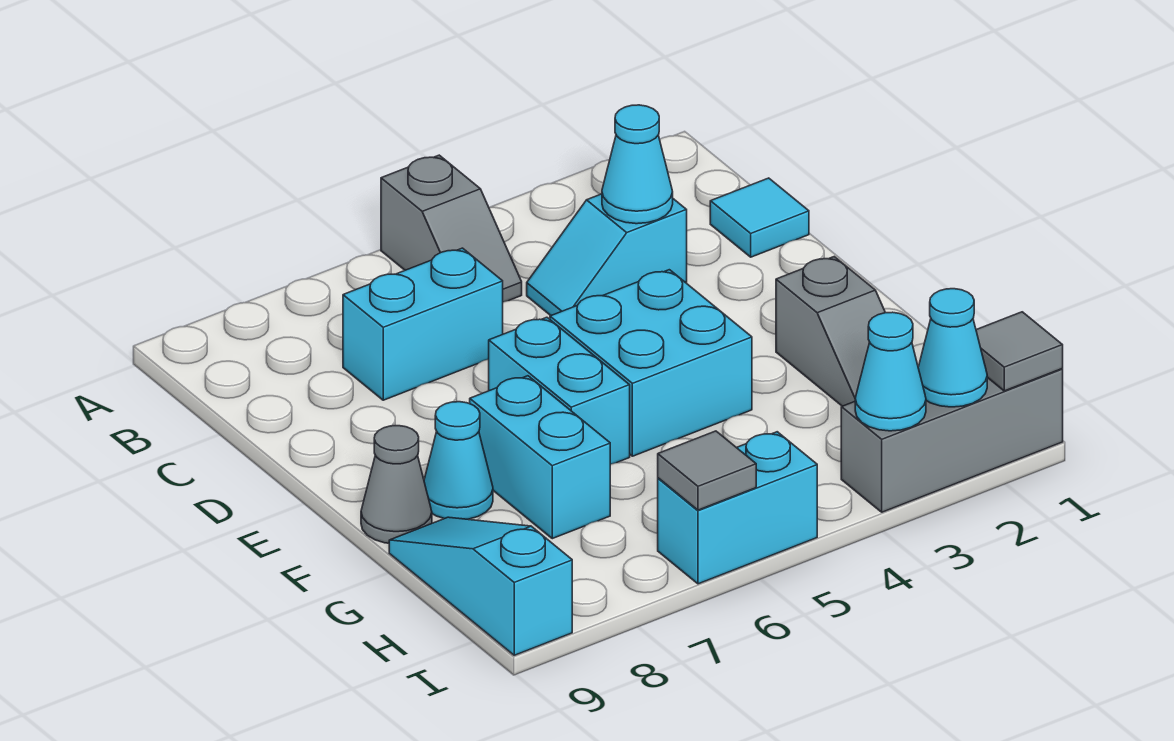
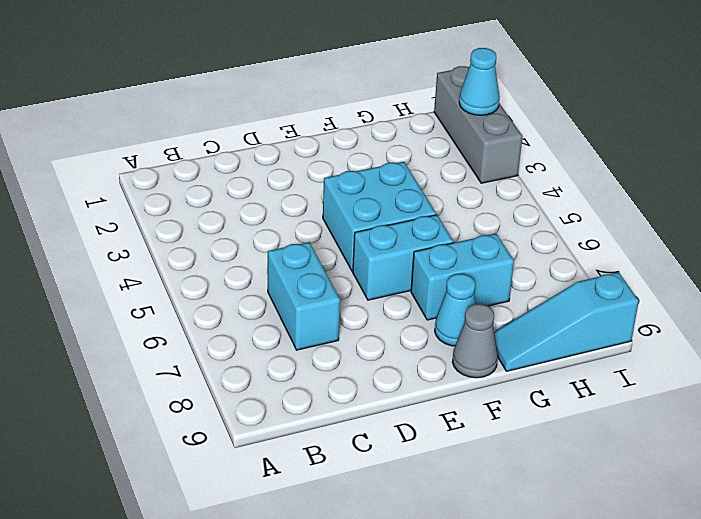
none -> grey slope A5:B5 level 1 top A
none -> cyan tile C1 level 1
none -> cyan slope C3:C4 level 1 top 3

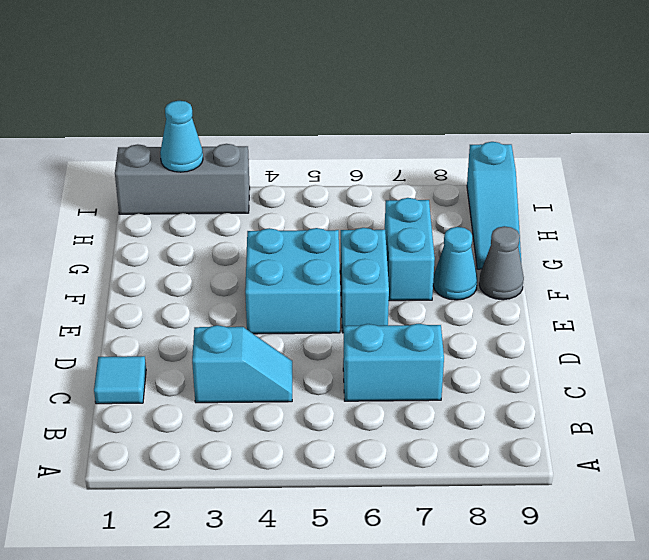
none -> grey slope A5:B5 level 1 top A
none -> grey slope F2:G2 level 1 top F
none -> cyan brick I5:I6 level 1

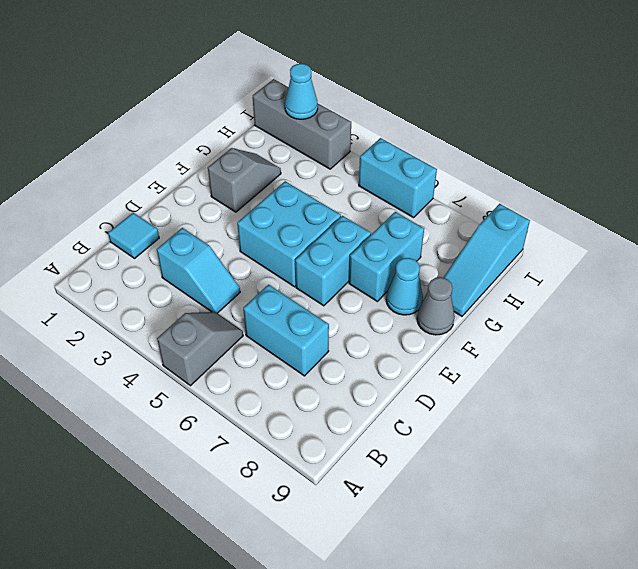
none -> cyan cone C3 level 2
none -> grey tile I1 level 2
none -> cyan cone I3 level 2

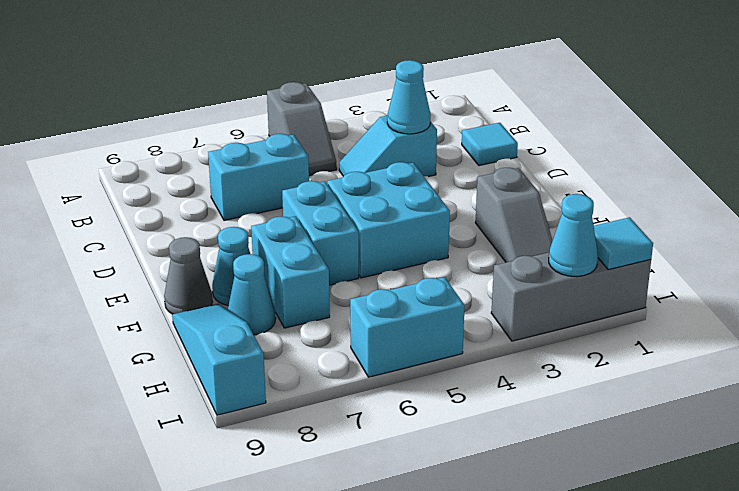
cyan cone G8 level 1 -> cyan cone I3 level 2
cyan tile I1 level 2 -> grey tile I1 level 2
none -> grey tile I6 level 2

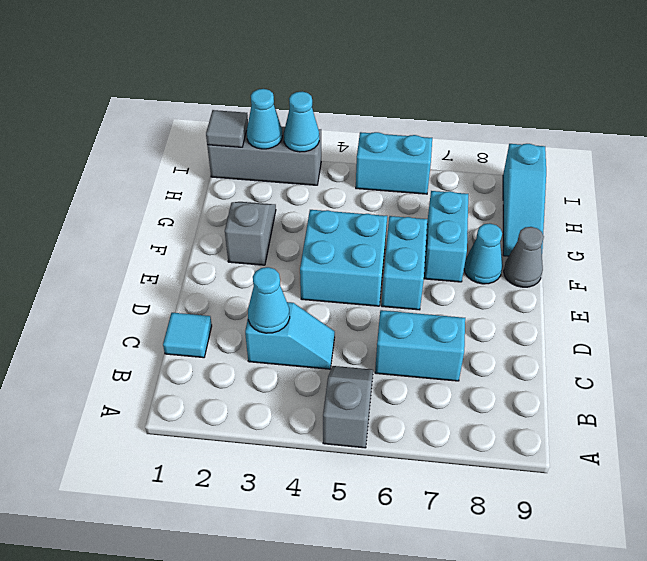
none -> grey tile I6 level 2

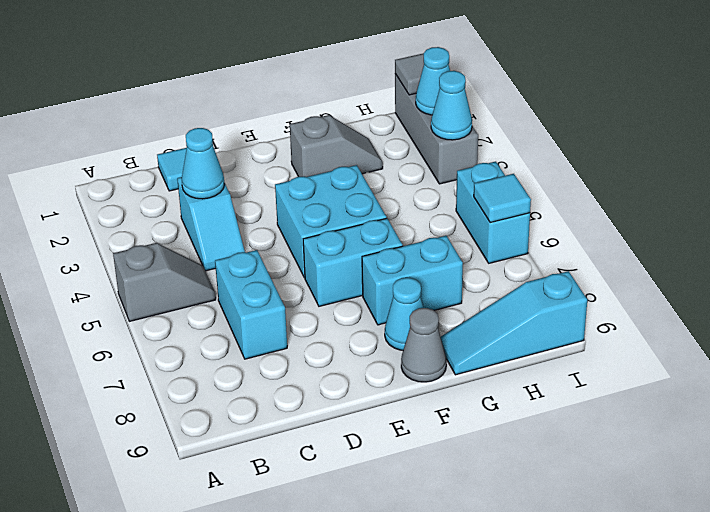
cyan tile I6 level 2 -> grey tile I6 level 2

